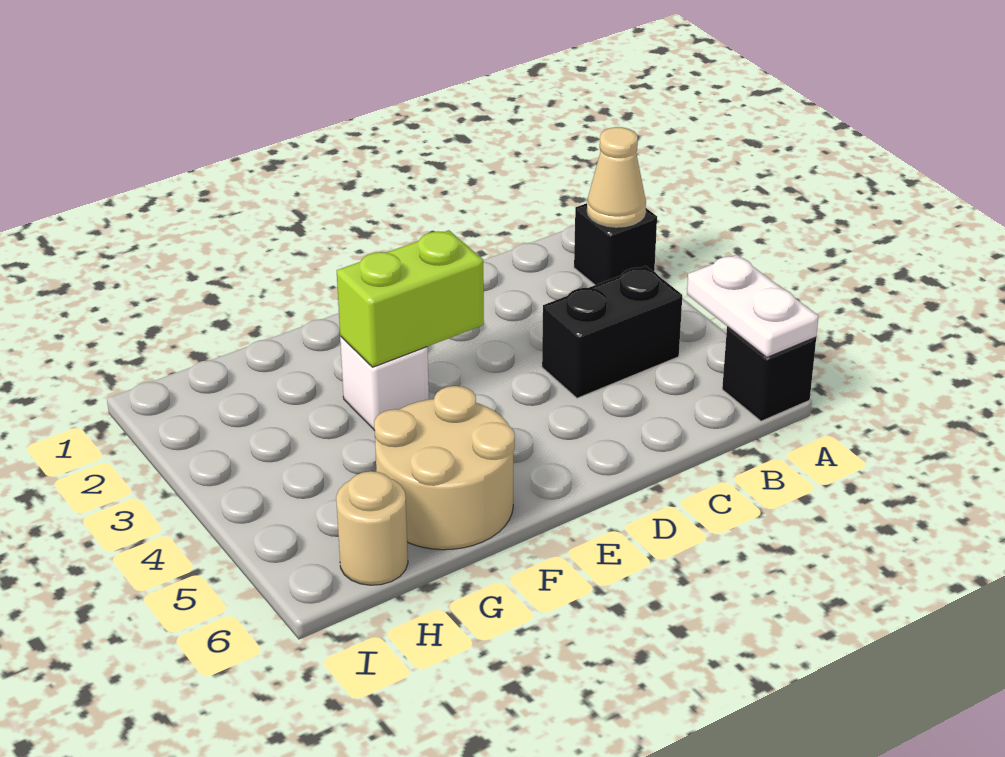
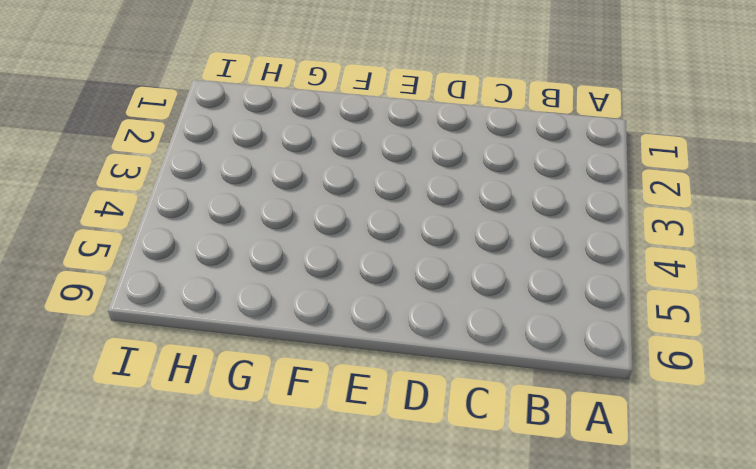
none -> black brick A2 level 1
none -> black brick A6 level 1

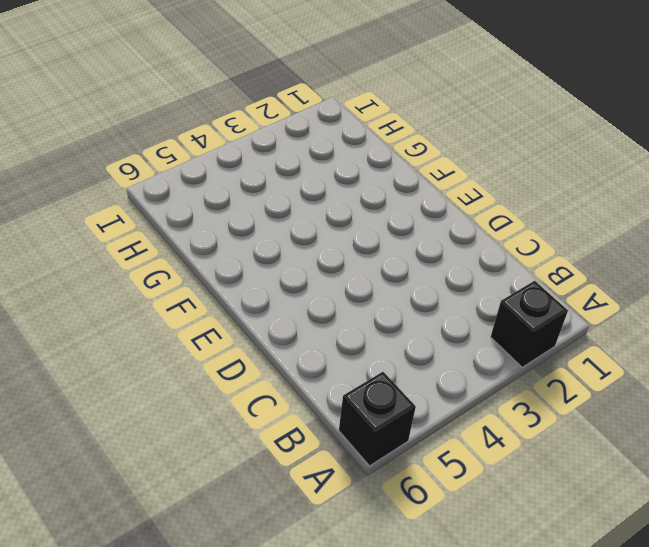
none -> black brick B4:C4 level 1
none -> white brick F3 level 1

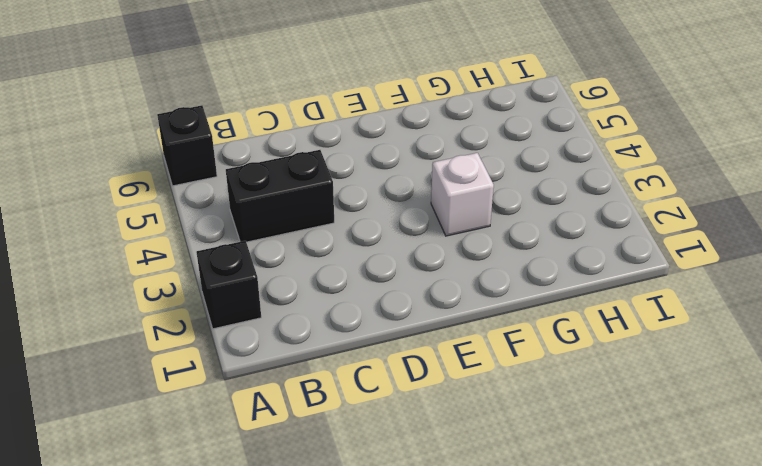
none -> tan round brick F5:G6 level 1
none -> tan round brick H6 level 1

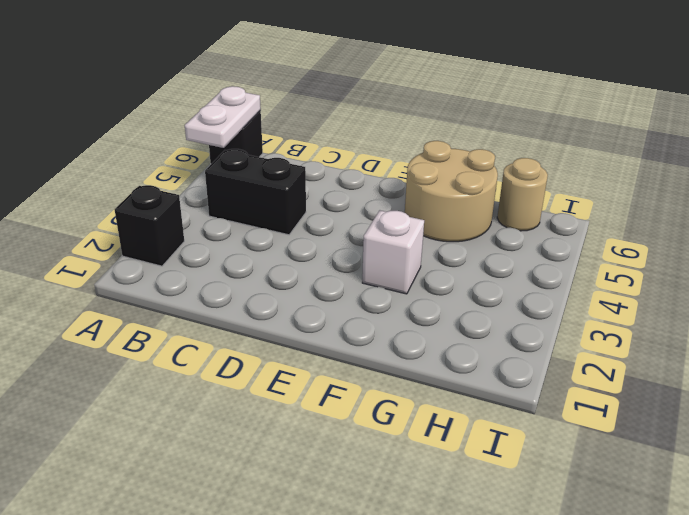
none -> tan cone A2 level 2
none -> lime brick E3:F3 level 2

